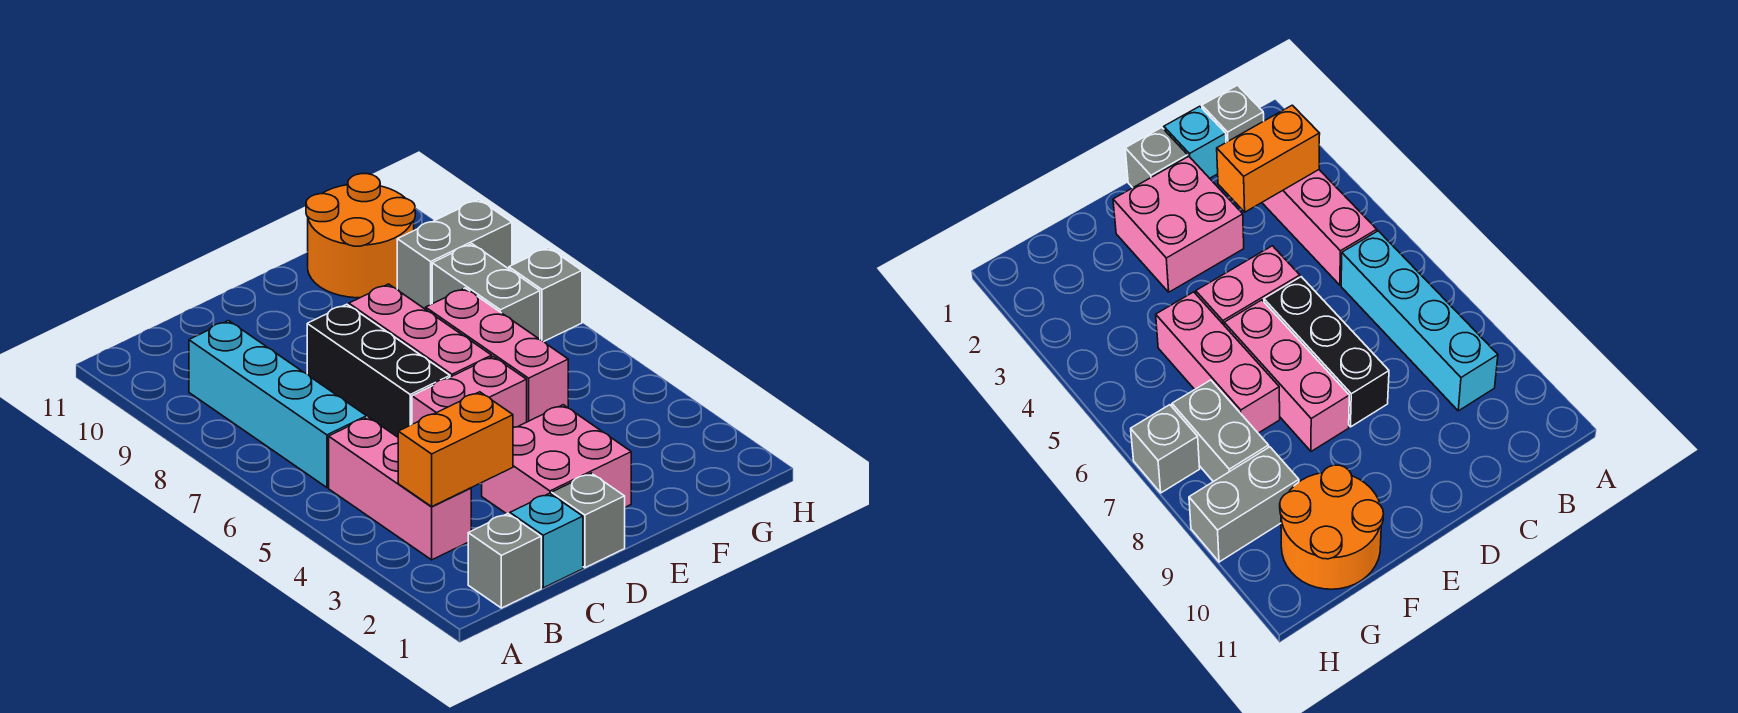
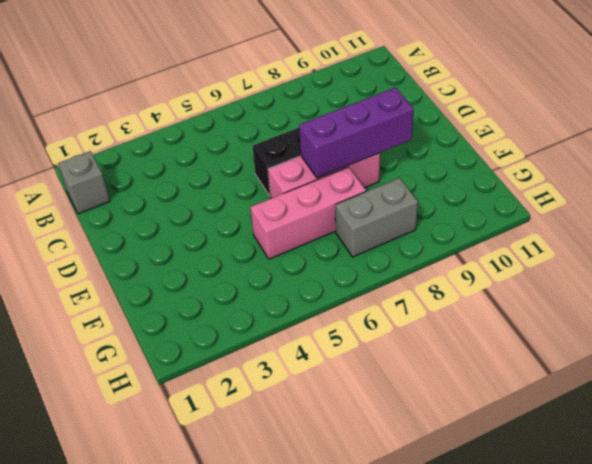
purple brick E7:E9 level 2 -> none
none -> pink brick B3:B5 level 1
none -> cyan brick B6:B9 level 1
none -> cyan brick C1 level 1

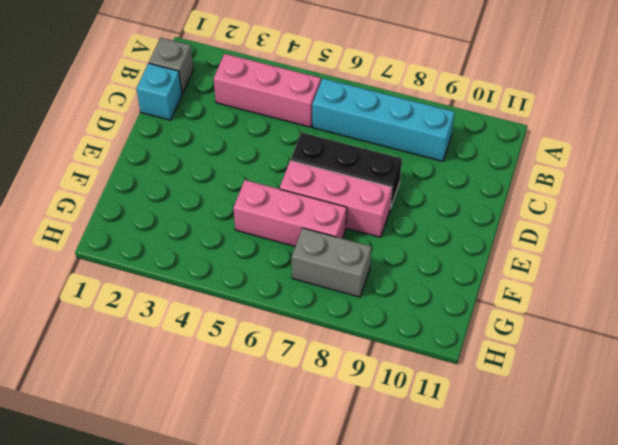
none -> grey brick D1 level 1
none -> pink brick D2:E3 level 1
none -> pink brick D5:E5 level 1

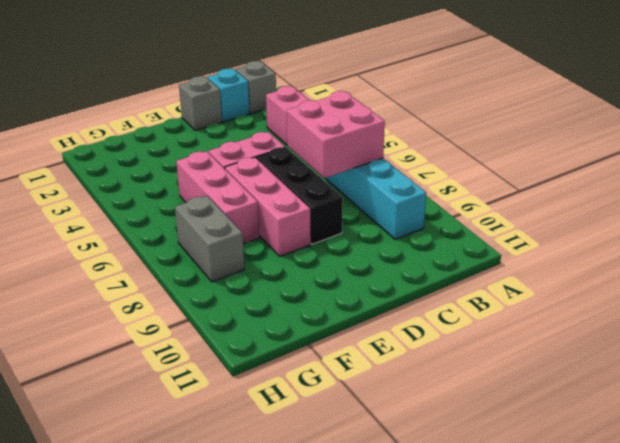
pink brick B6:C7 level 2 -> pink brick D2:E3 level 1
none -> orange round brick F10:G11 level 1
none -> grey brick G9:H9 level 1
none -> grey brick H7 level 1

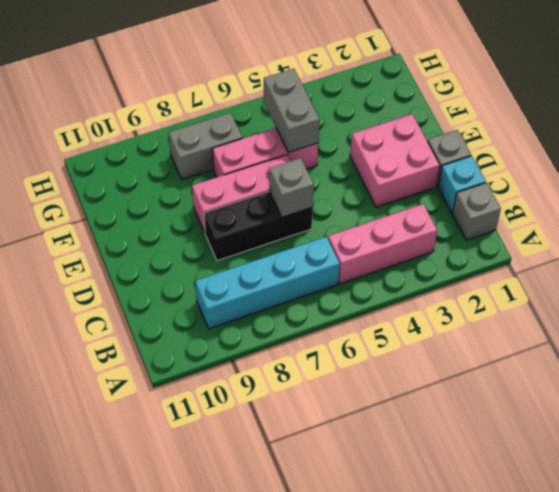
grey brick D6 level 2 -> grey brick H7 level 1
grey brick F5:G5 level 2 -> grey brick G9:H9 level 1
none -> pink brick D5:E5 level 1
none -> orange round brick F10:G11 level 1
none -> orange brick B3:C3 level 2

